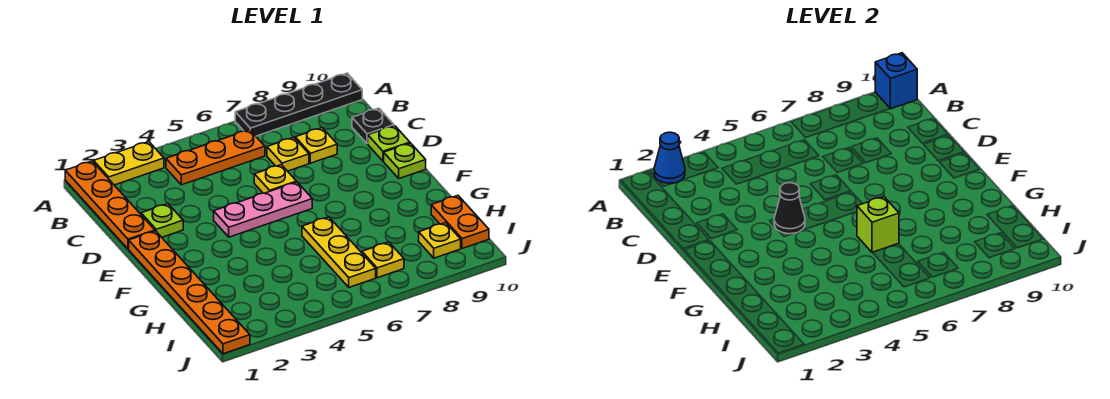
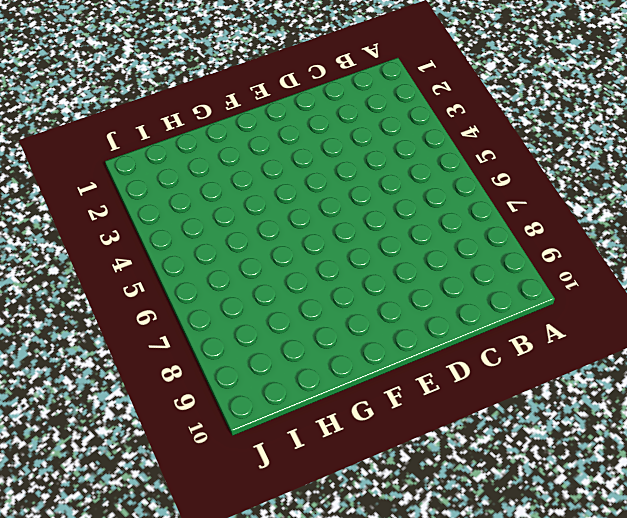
none -> orange plate A1:D1 level 1
none -> yellow plate A2:A3 level 1
none -> black plate A7:A10 level 1

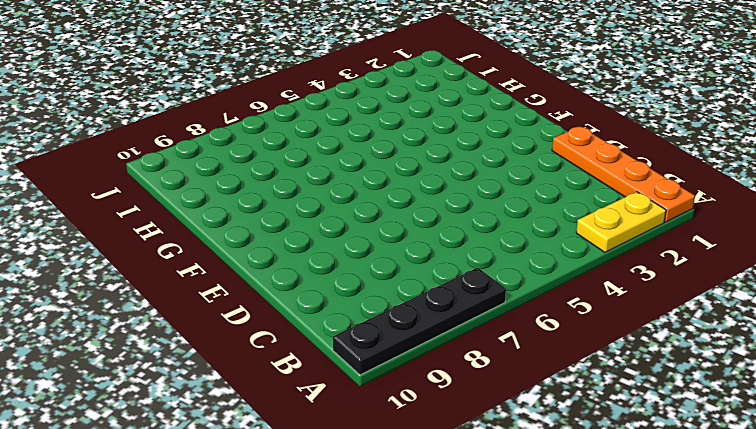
none -> orange plate B4:B6 level 1
none -> yellow plate C7 level 1
none -> yellow plate C8 level 1

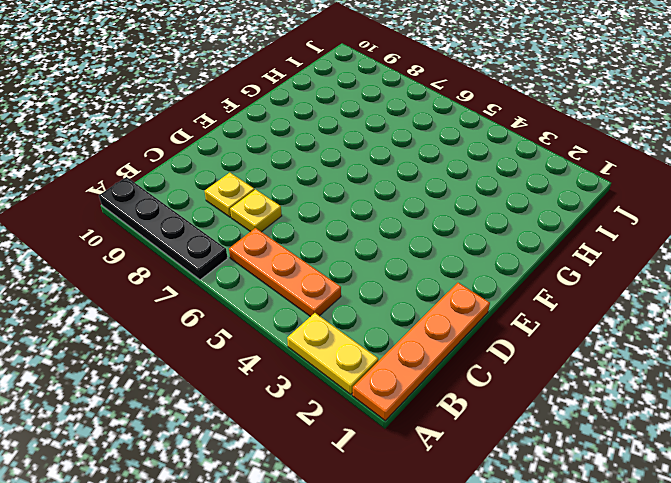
none -> black plate C10 level 1
none -> lime plate D2 level 1
none -> yellow plate D6 level 1

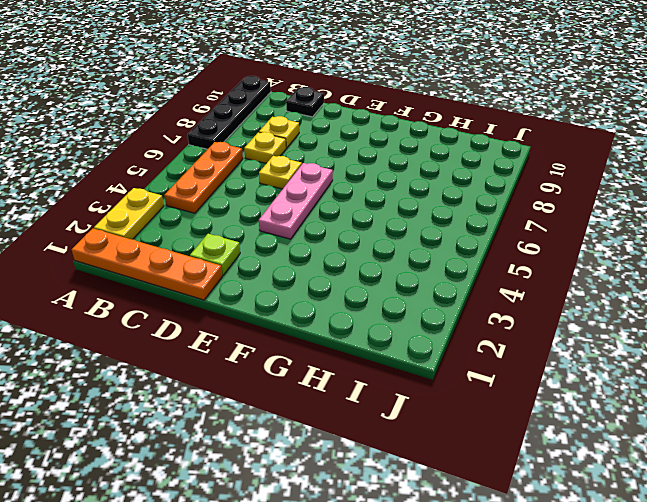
none -> lime plate D10 level 1
none -> orange plate E1:J1 level 1
none -> lime plate E10 level 1

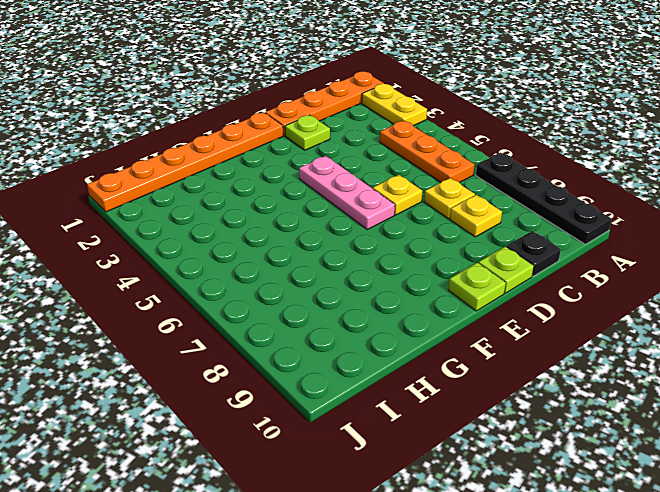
none -> yellow plate G6:I6 level 1
none -> orange plate H10:I10 level 1
none -> yellow plate I7 level 1

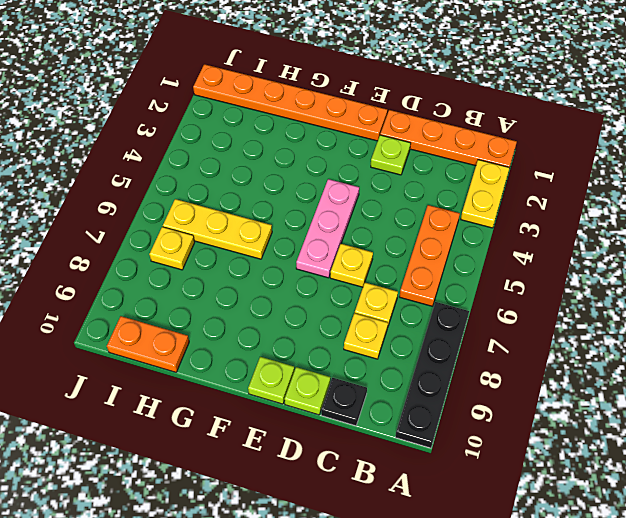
none -> yellow plate I9 level 1
none -> blue cone A2 level 2
none -> blue brick A10 level 2

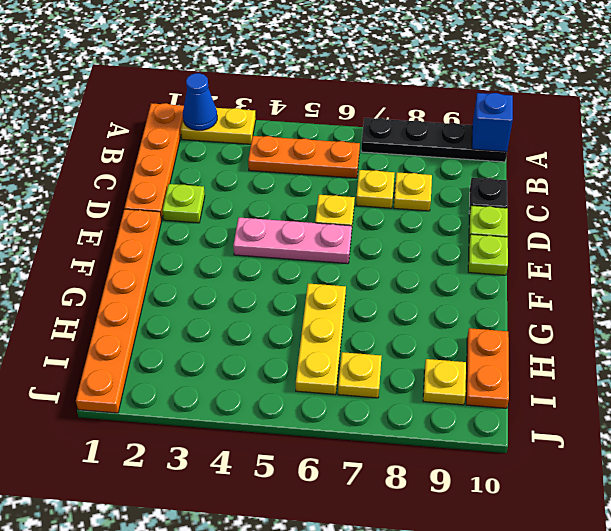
none -> black cone E4 level 2
none -> lime brick G6 level 2

